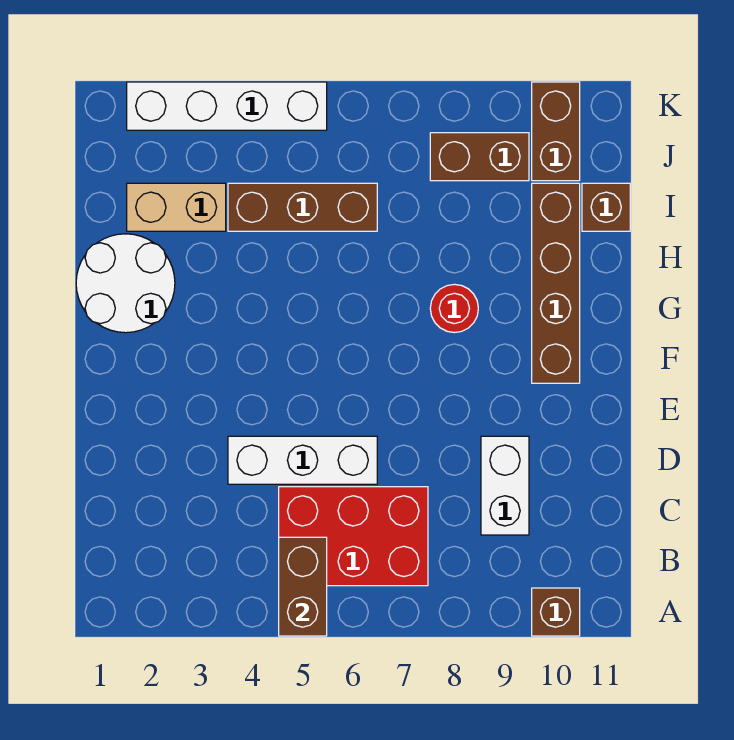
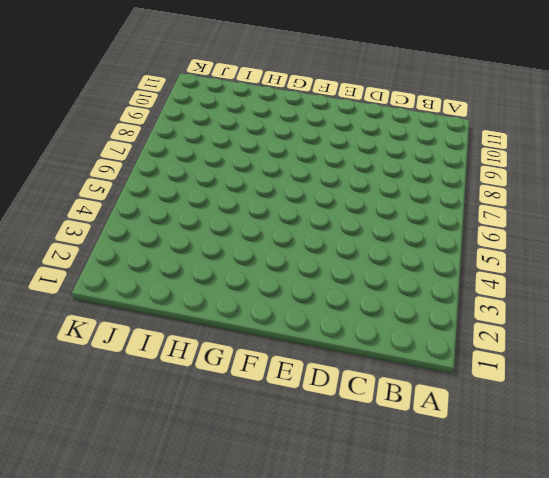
none -> brown brick A10 level 1
none -> red brick B5:C7 level 1
none -> white brick C9:D9 level 1

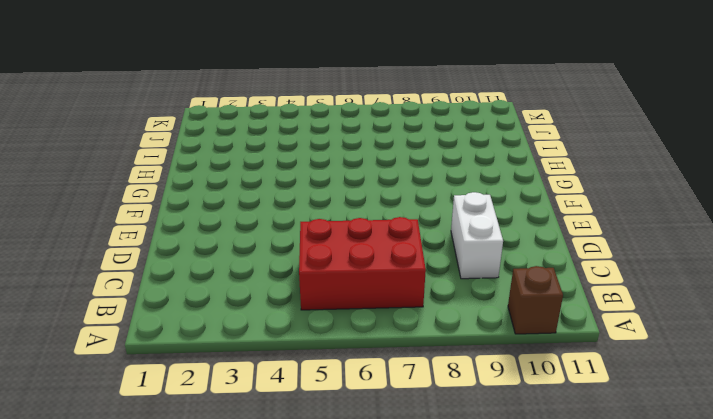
none -> white brick D4:D6 level 1
none -> brown brick F10:I10 level 1
none -> white round brick G1:H2 level 1

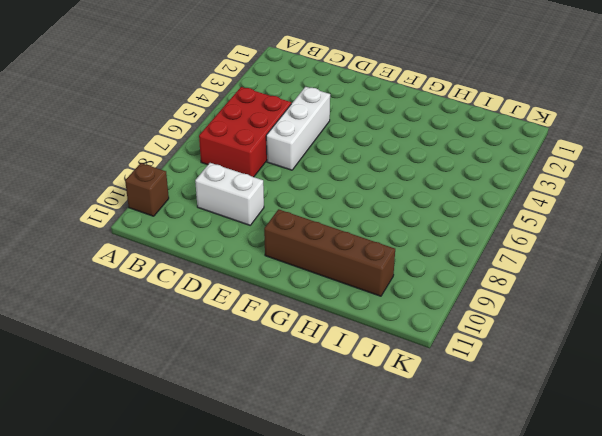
none -> white round brick G1:H2 level 1
none -> red round brick G8 level 1
none -> tan brick I2:I3 level 1

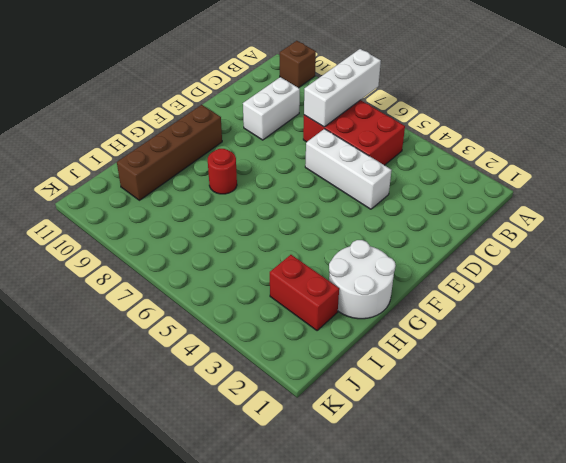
white brick A7:C7 level 2 -> none
red brick I2:I3 level 1 -> tan brick I2:I3 level 1
none -> brown brick I4:I6 level 1
none -> brown brick I11 level 1
none -> brown brick J8:J9 level 1

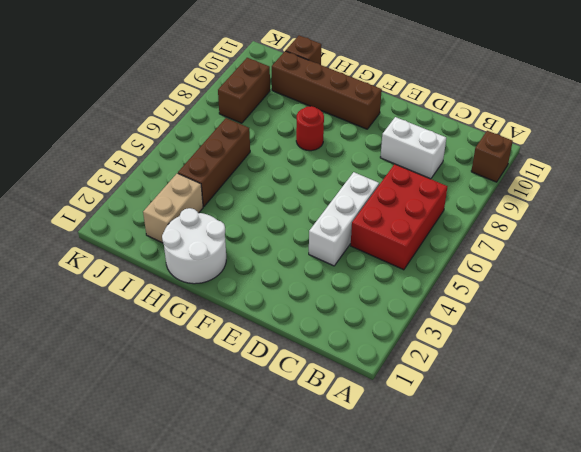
none -> brown brick J10:K10 level 1
none -> white brick K2:K5 level 1
none -> brown brick A5:B5 level 2

